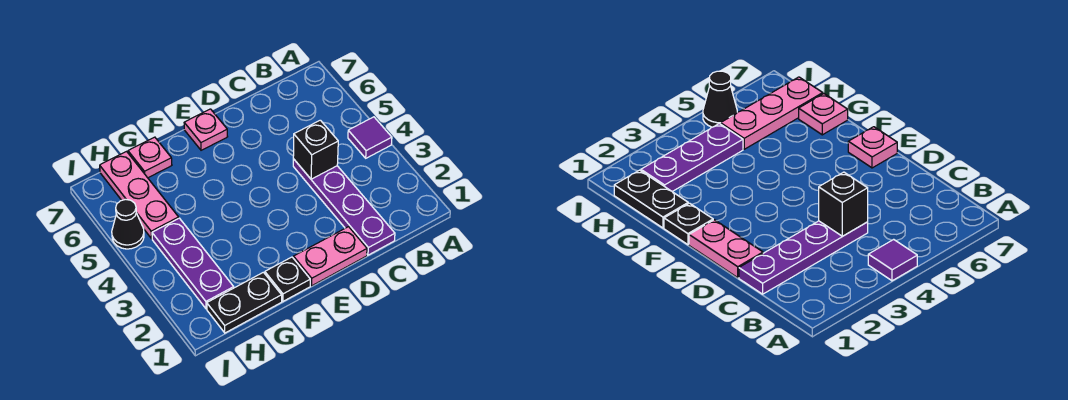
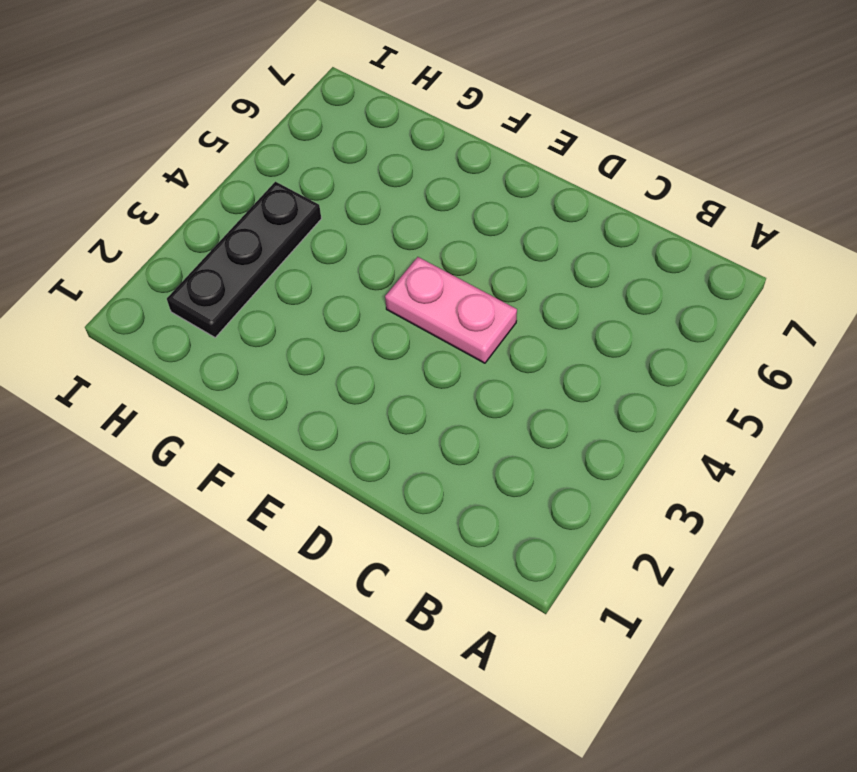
pink plate D4:E4 level 1 -> pink plate D1:E1 level 1
black plate H2:H4 level 1 -> purple plate H2:H4 level 1
none -> purple tile A4 level 1
none -> purple plate C1:C4 level 1

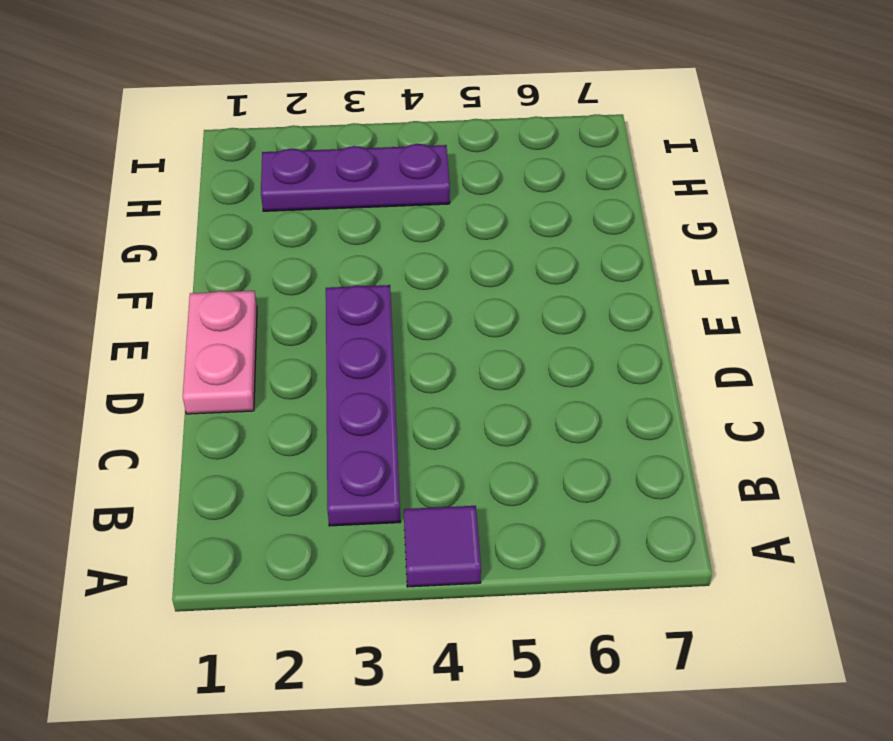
purple plate B3:E3 level 1 -> purple plate C1:C4 level 1
none -> pink plate E7 level 1
none -> black plate F1 level 1

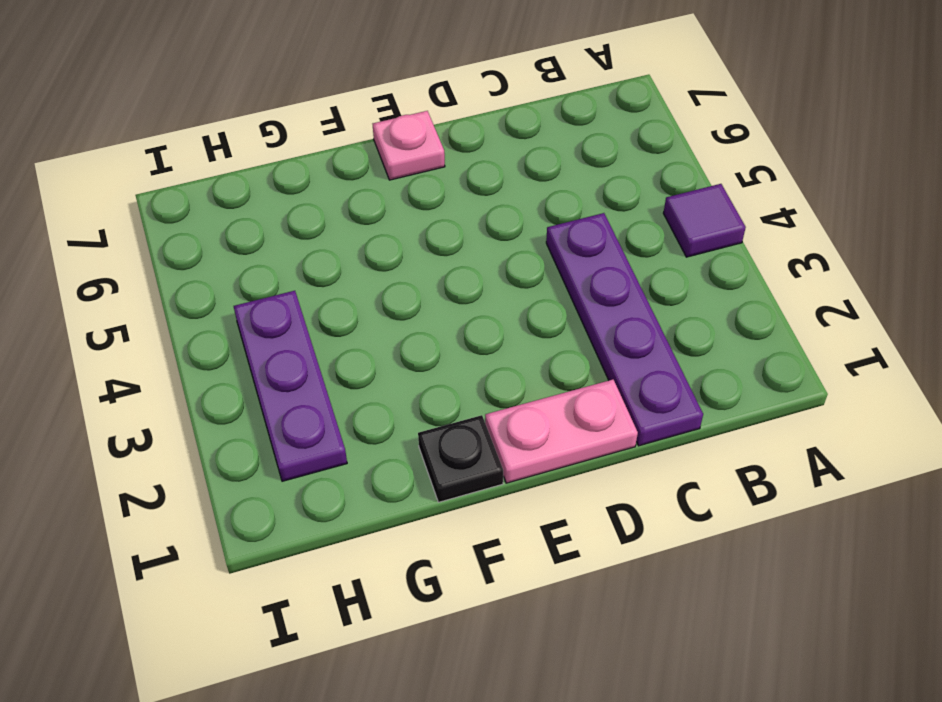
none -> black plate G1:H1 level 1
none -> pink plate G7 level 1

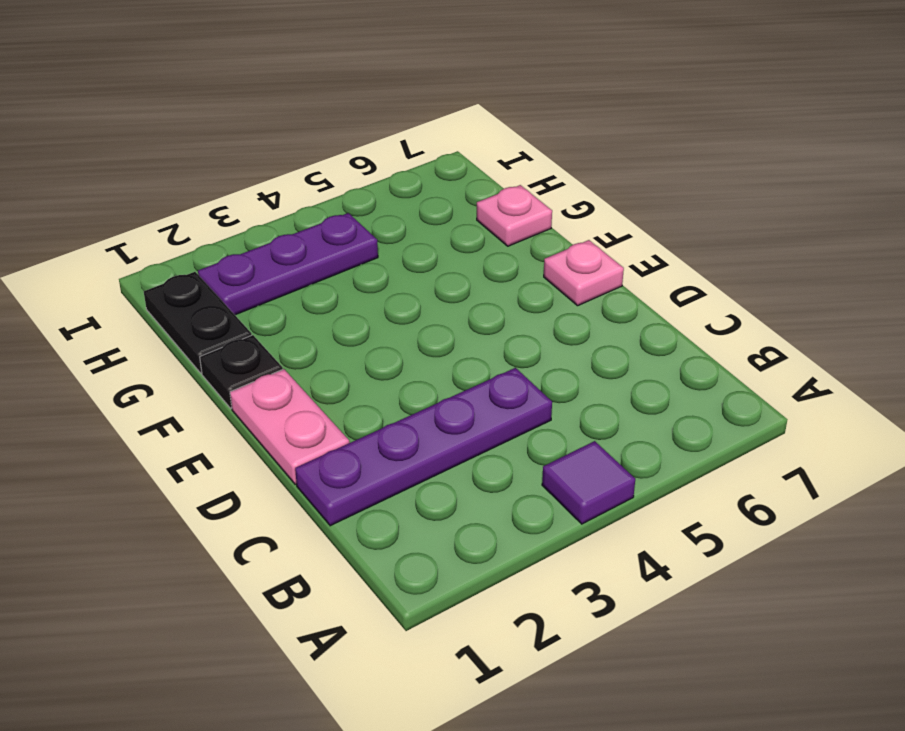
none -> pink plate H5:H7 level 1
none -> black cone I5 level 1

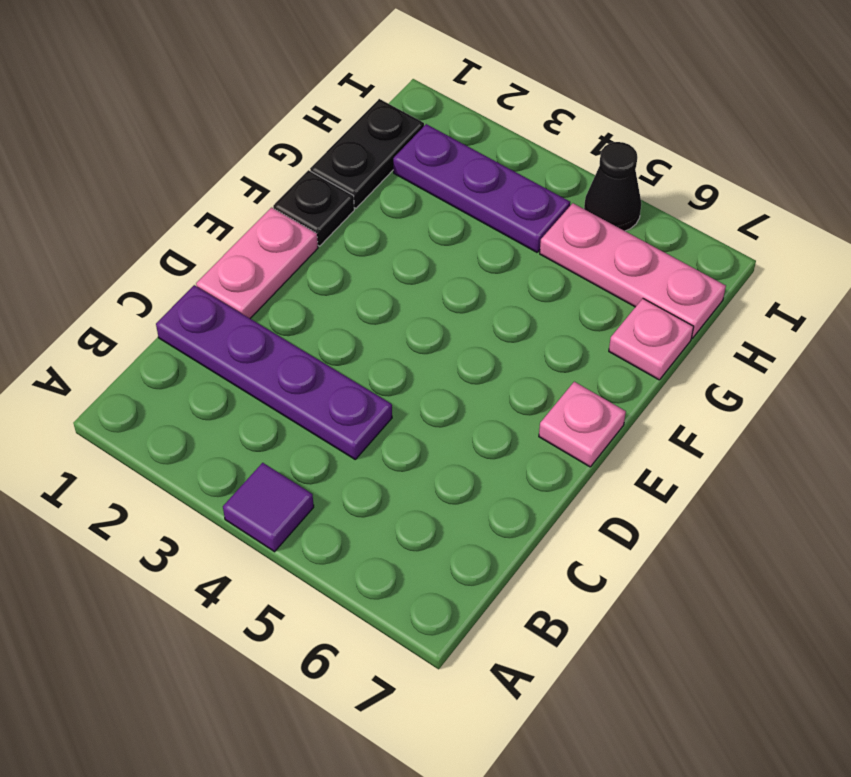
none -> black brick C4 level 2

